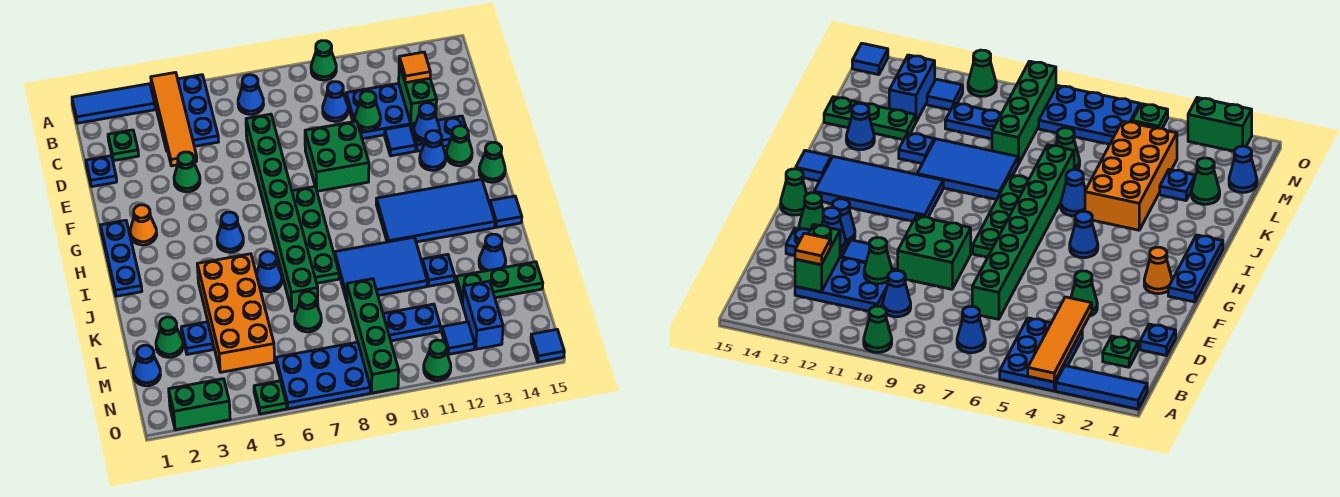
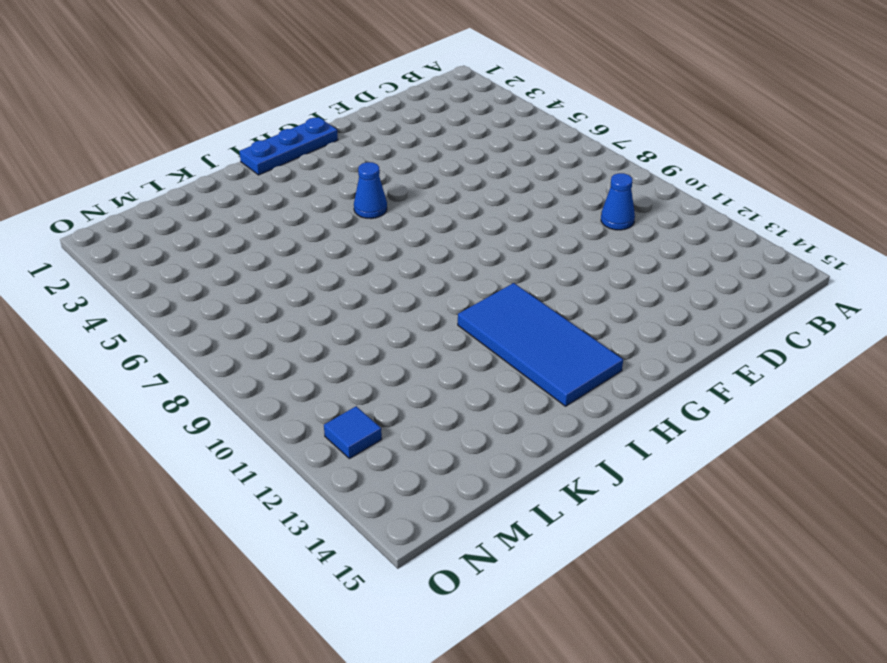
none -> blue tile A1:A3 level 1
none -> blue plate A4:C5 level 1
none -> green cone A10 level 1
none -> blue cone B7 level 1

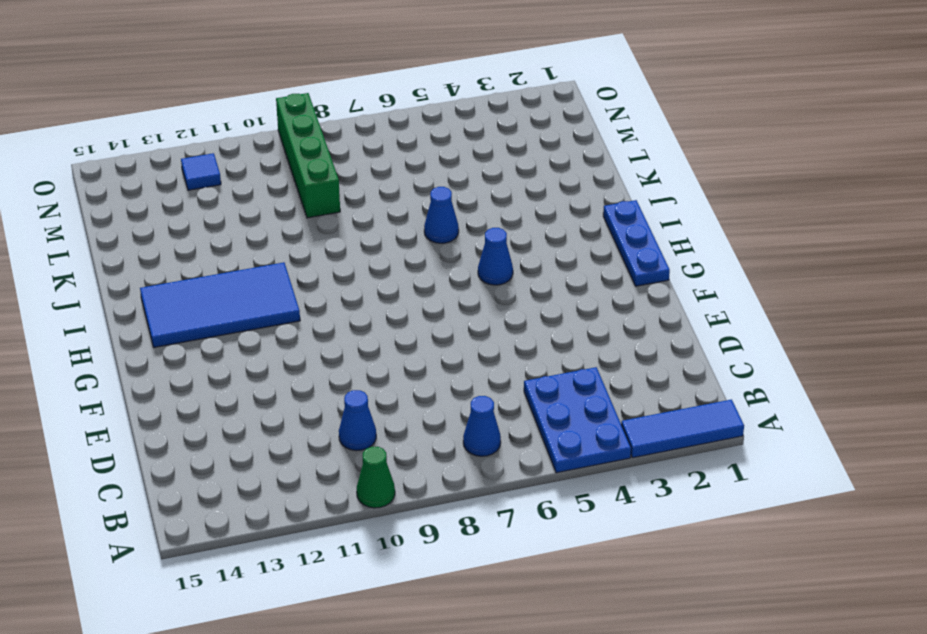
none -> green plate C2 level 1
none -> blue plate C11:D13 level 1
none -> blue plate D1 level 1
none -> green brick D7:K7 level 1

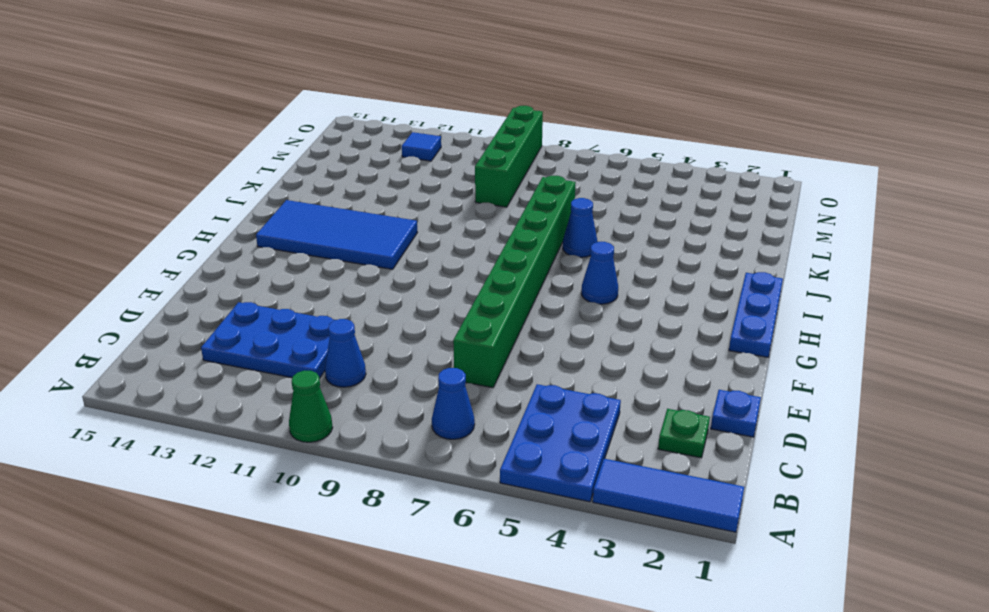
none -> green cone E4 level 1
none -> green brick E9:F10 level 1
none -> blue tile E12 level 1
none -> blue plate E13:E14 level 1

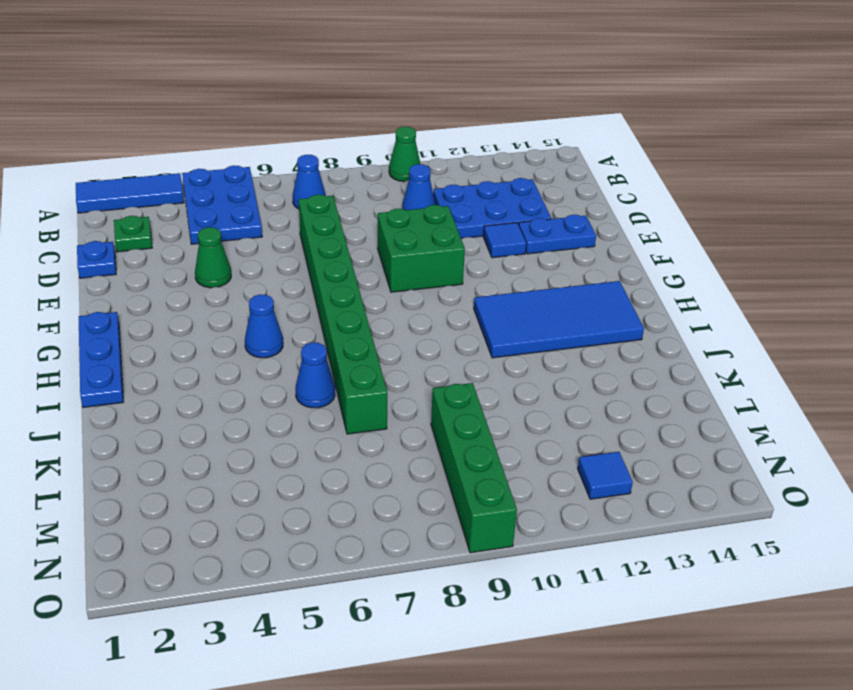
none -> blue cone F13 level 1
none -> green cone F14 level 1
none -> orange cone G2 level 1
none -> green plate G8:J8 level 1

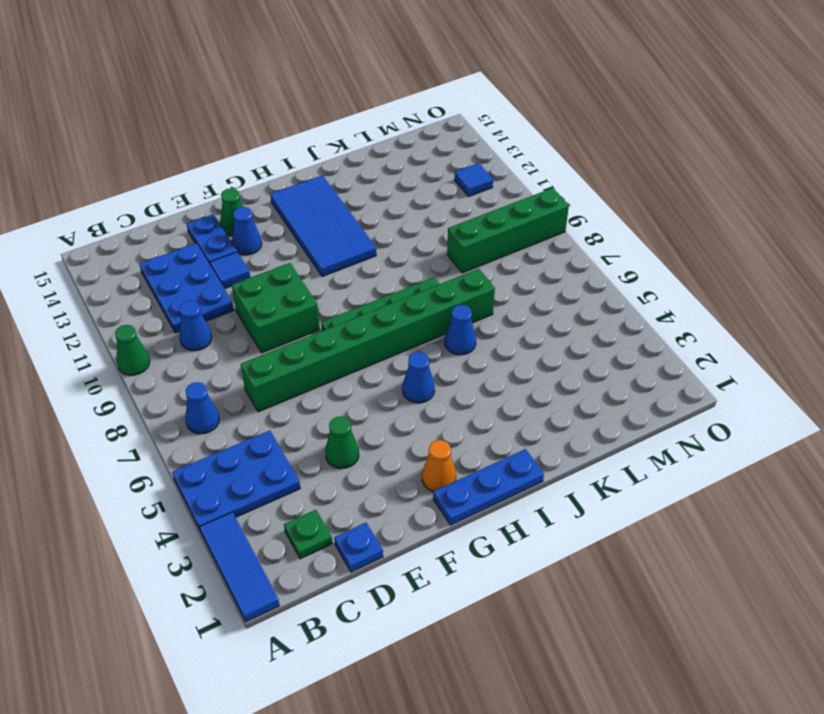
none -> green cone G15 level 1
none -> blue tile I15 level 1
none -> orange brick J4:M5 level 1
none -> blue tile J9:K11 level 1

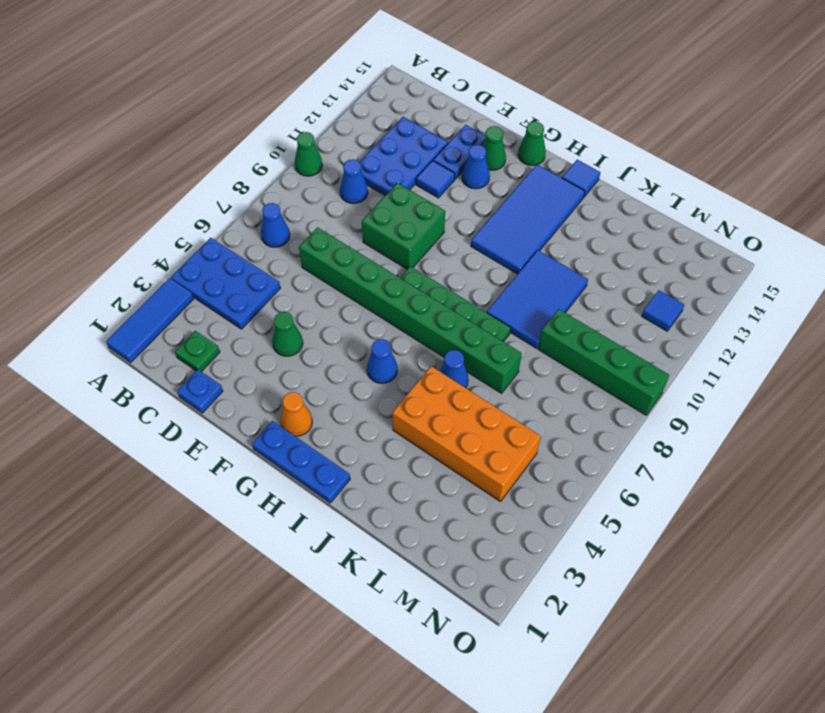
none -> blue plate K12 level 1
none -> blue cone K14 level 1
none -> green cone L2 level 1
none -> blue plate L3 level 1

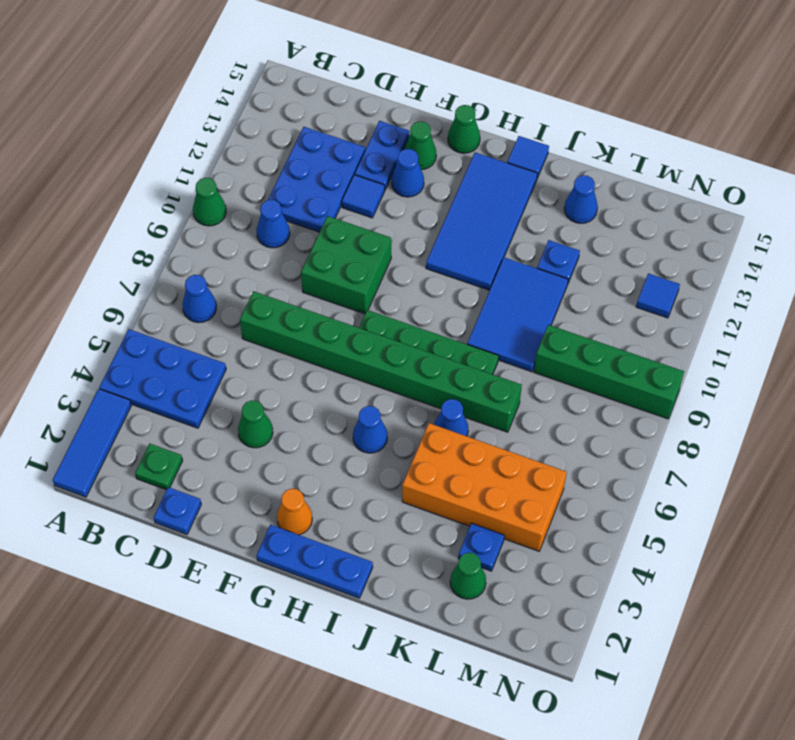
none -> green cone L7 level 1
none -> green plate L13:L15 level 1
none -> blue cone M1 level 1
none -> blue plate M10:M11 level 1

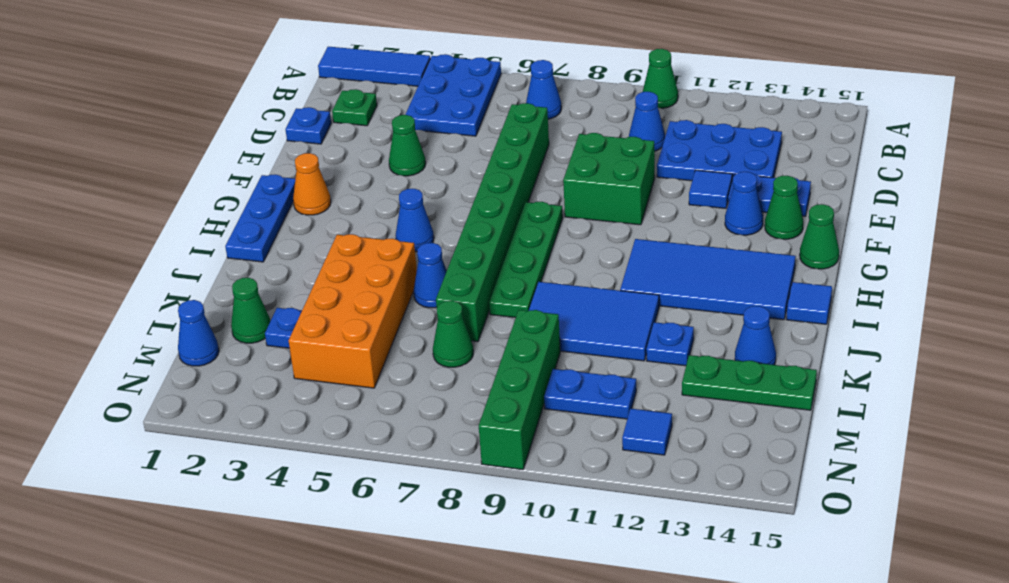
none -> blue brick M13:N13 level 1
none -> blue plate N6:O8 level 1
none -> green brick O2:O3 level 1
none -> green plate O5 level 1

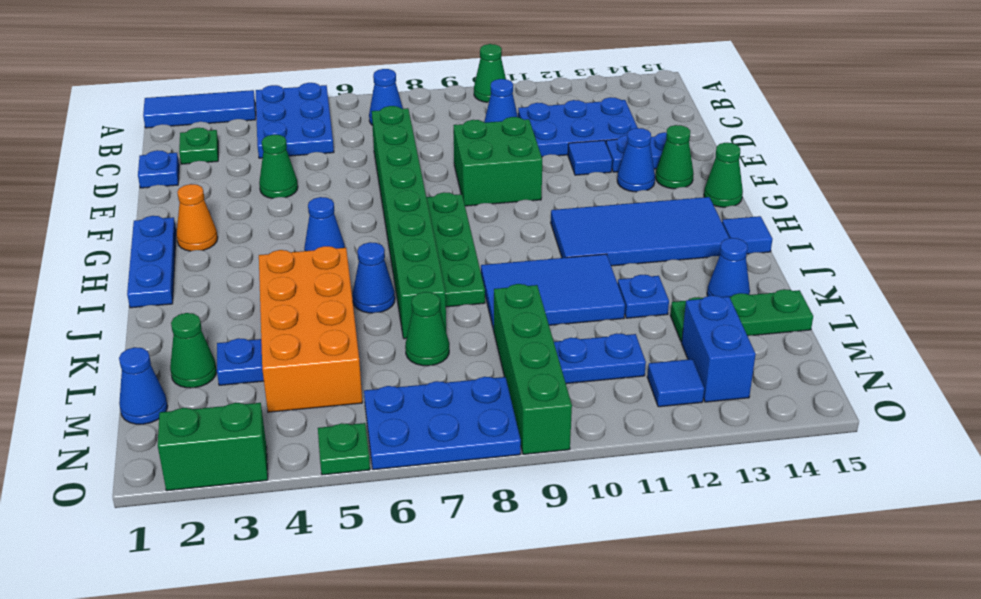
none -> green cone O11 level 1
none -> blue tile O15 level 1
none -> orange tile A4:D4 level 2
none -> green brick C13:D13 level 2

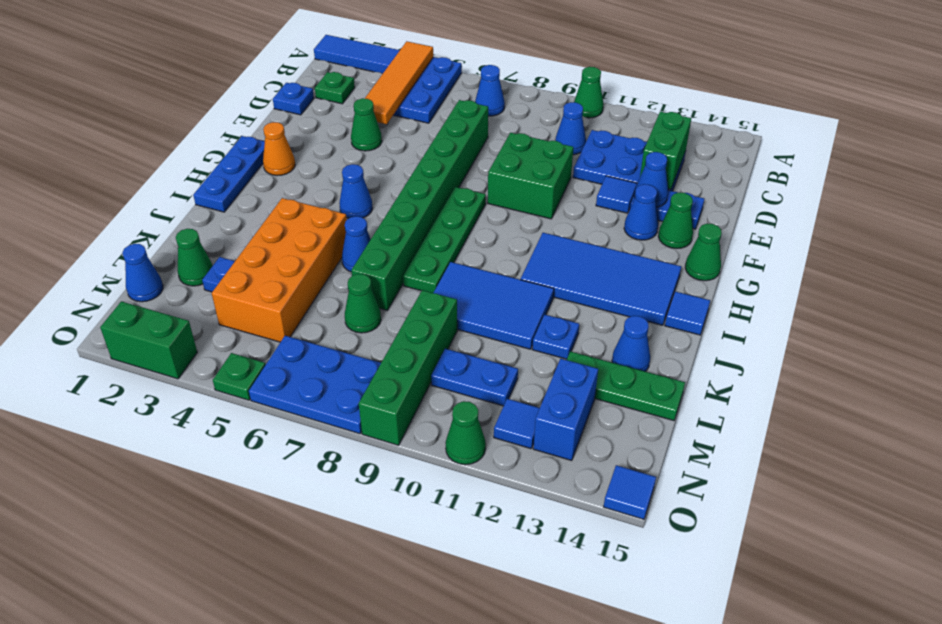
none -> green cone D11 level 2
none -> orange tile C13 level 3

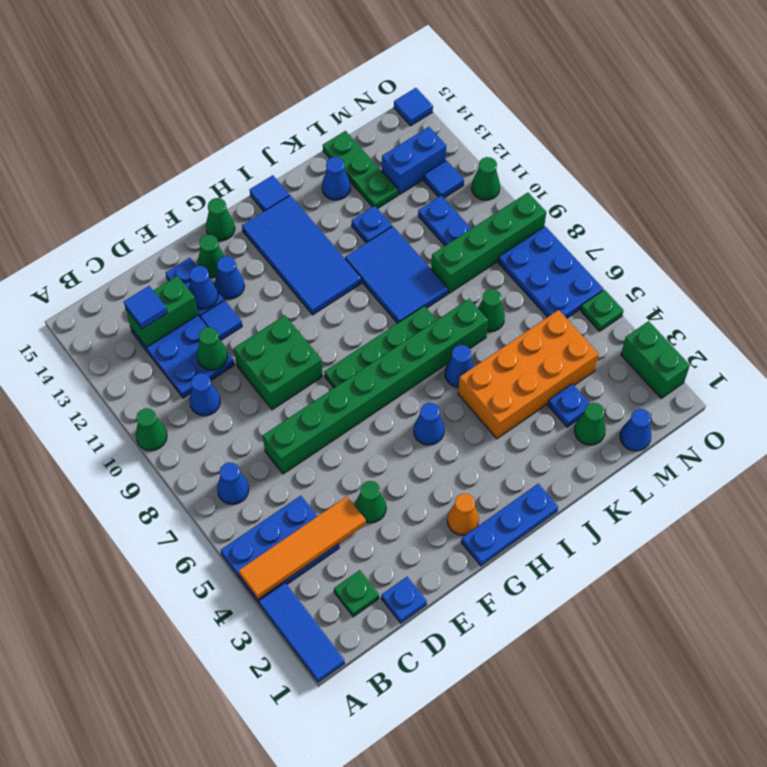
blue tile C13 level 3 -> orange tile C13 level 3

